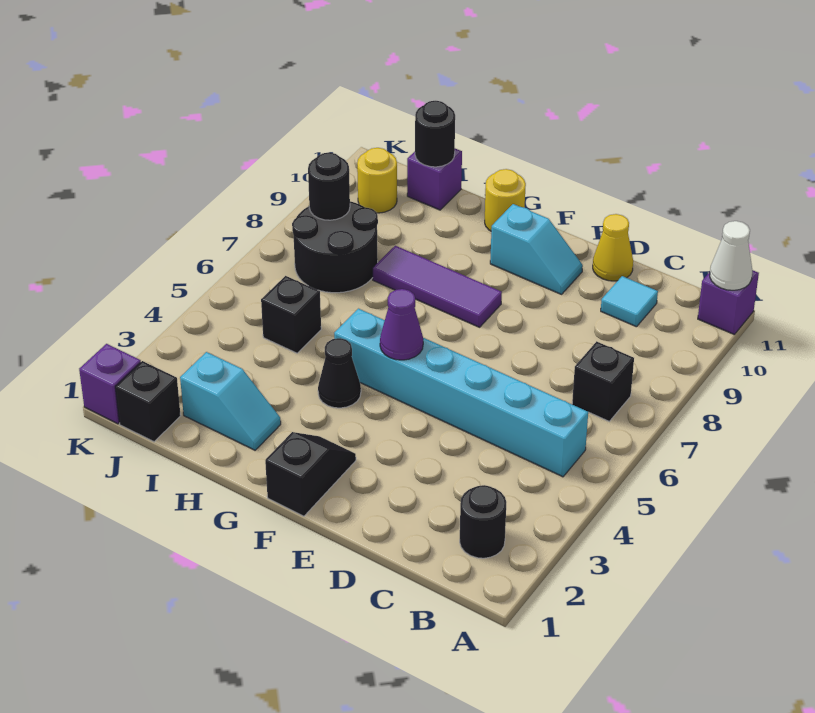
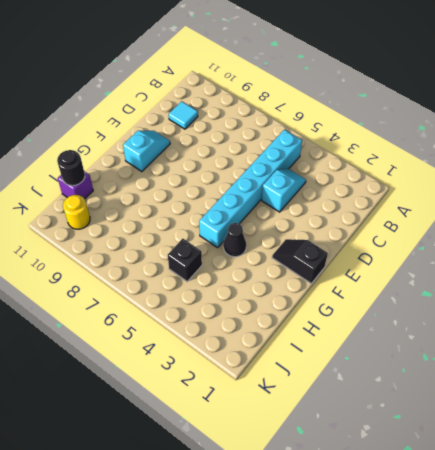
cyan slope C4:D4 level 1 top D -> cyan slope H2:I2 level 1 top I
none -> purple brick A11 level 1
none -> black round brick B2 level 1
none -> black brick B7 level 1

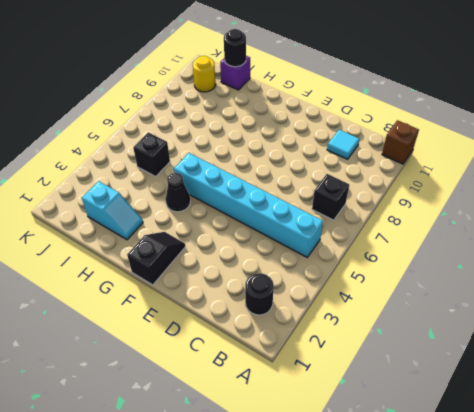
brown brick A11 level 1 -> purple brick A11 level 1
none -> yellow cone D11 level 1
none -> cyan slope E10:F10 level 1 top F
none -> purple tile F8:H8 level 1

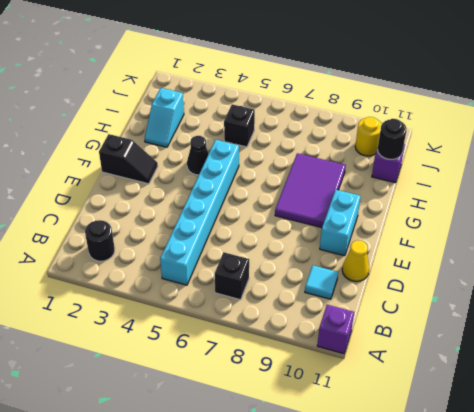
cyan brick E10:F10 level 1 -> cyan slope E10:F10 level 1 top F
purple tile F8:H9 level 1 -> purple tile F8:H8 level 1
none -> yellow round brick G11 level 1
none -> black round brick I7:J8 level 1
none -> black brick J1 level 1

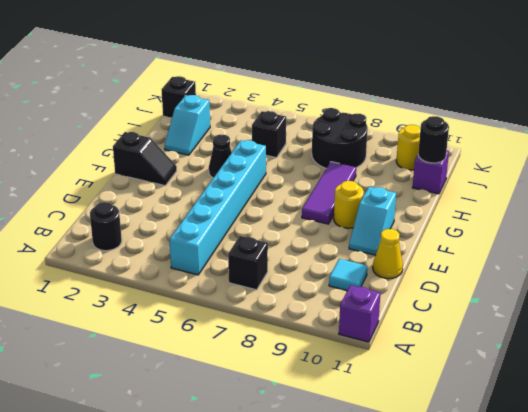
yellow round brick F9 level 1 -> yellow round brick G11 level 1
none -> purple brick K1 level 1
none -> white cone A11 level 2
none -> purple cone F5 level 2

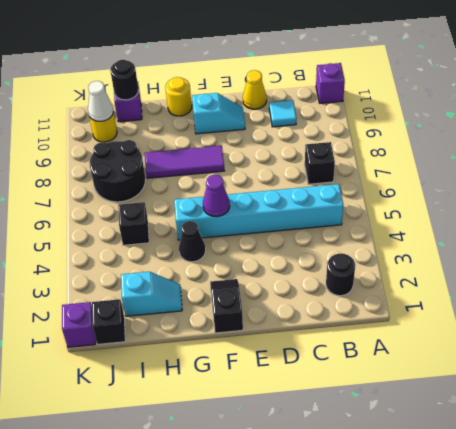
white cone J10 level 2 -> white cone A11 level 2
none -> black round brick J8 level 2

